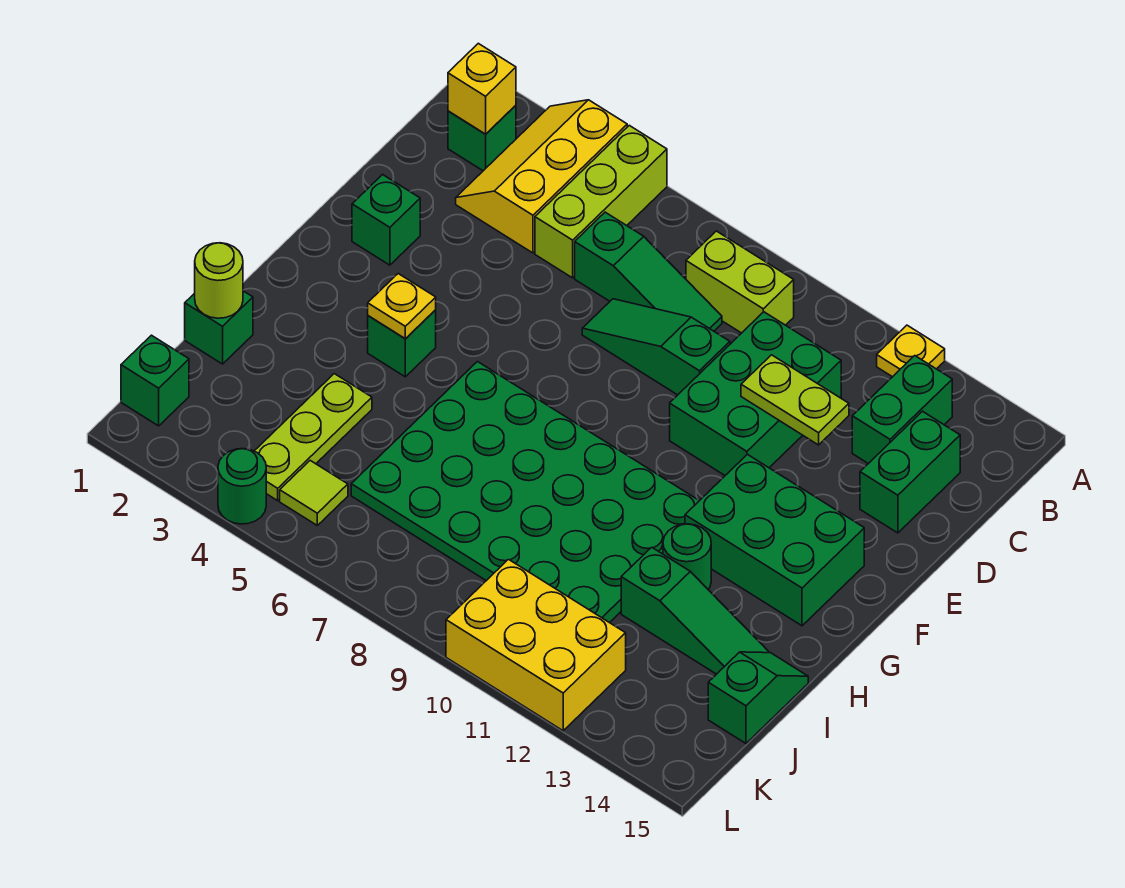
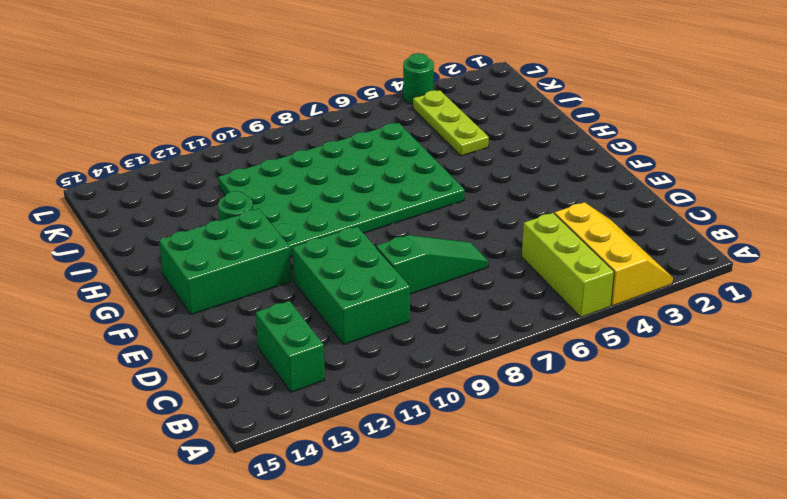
none -> yellow plate A12 level 1
none -> green brick B2 level 1
none -> lime brick B8:B9 level 1

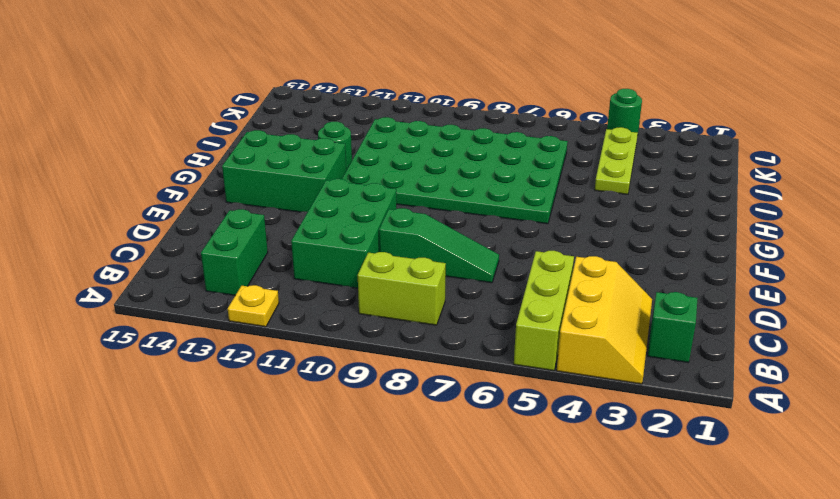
none -> green slope C6:C8 level 1 top 6
none -> green brick C14:D14 level 1
none -> green brick E2 level 1

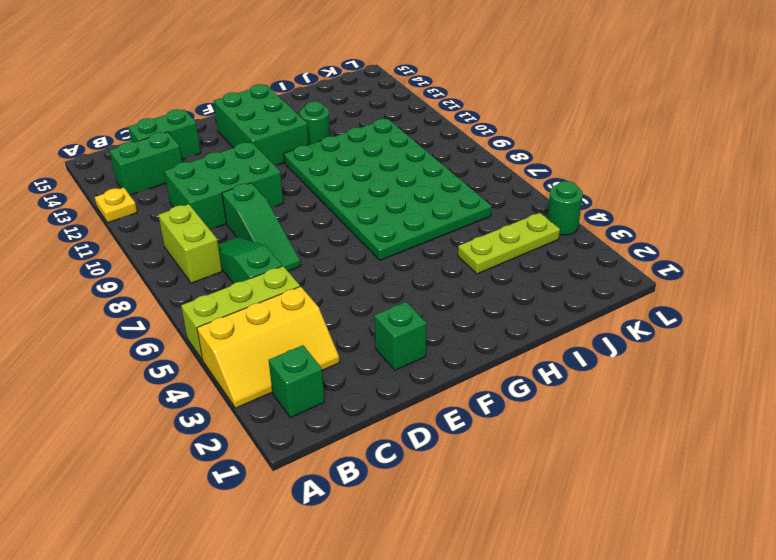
none -> green brick G4 level 1
none -> green brick I1 level 1
none -> green slope I12:I14 level 1 top 12

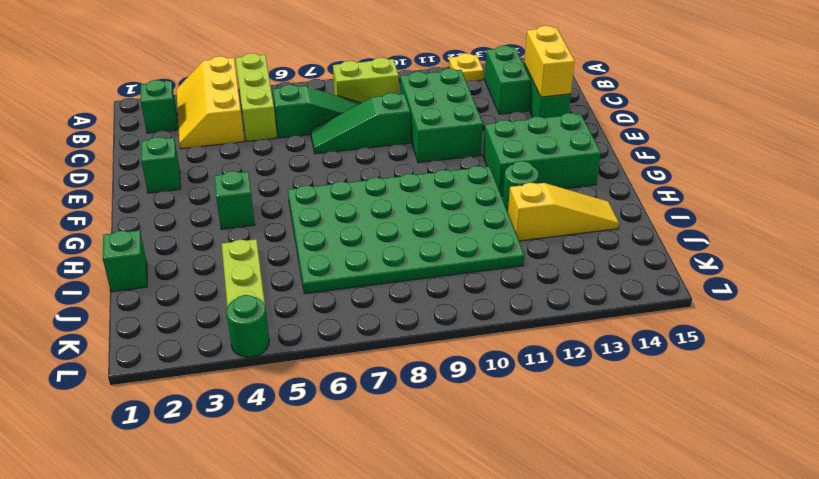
yellow brick C14:D14 level 2 -> none
yellow slope I12:I14 level 1 top 12 -> green slope I12:I14 level 1 top 12
none -> green slope I15:J15 level 1 top J
none -> green brick K1 level 1
none -> lime tile K5 level 1

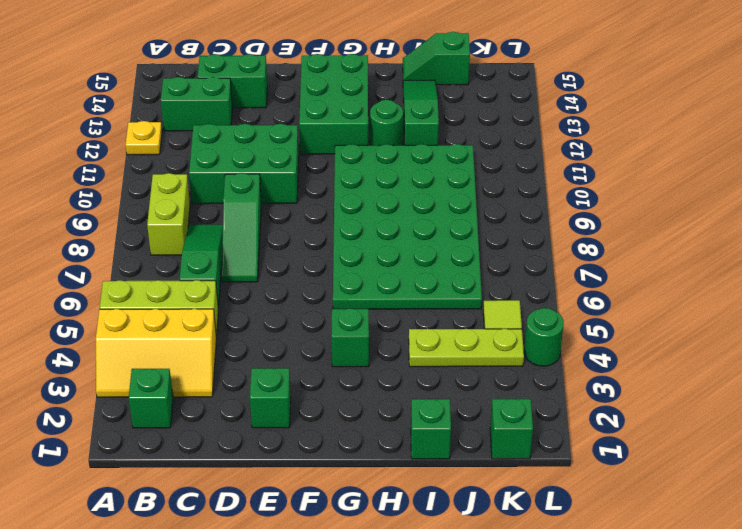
none -> yellow brick K10:L12 level 1
none -> yellow brick B2 level 2
none -> lime plate D11:D12 level 2

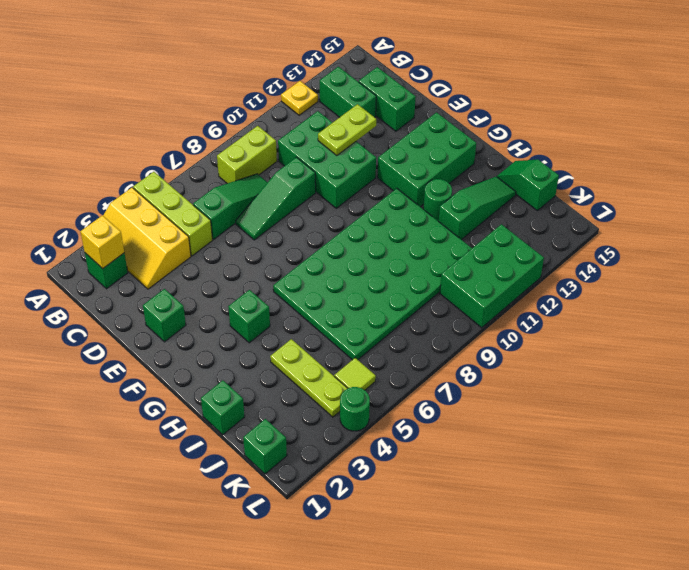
green brick K10:L12 level 1 -> yellow brick K10:L12 level 1
none -> yellow plate G4 level 2
none -> lime round brick I1 level 2

